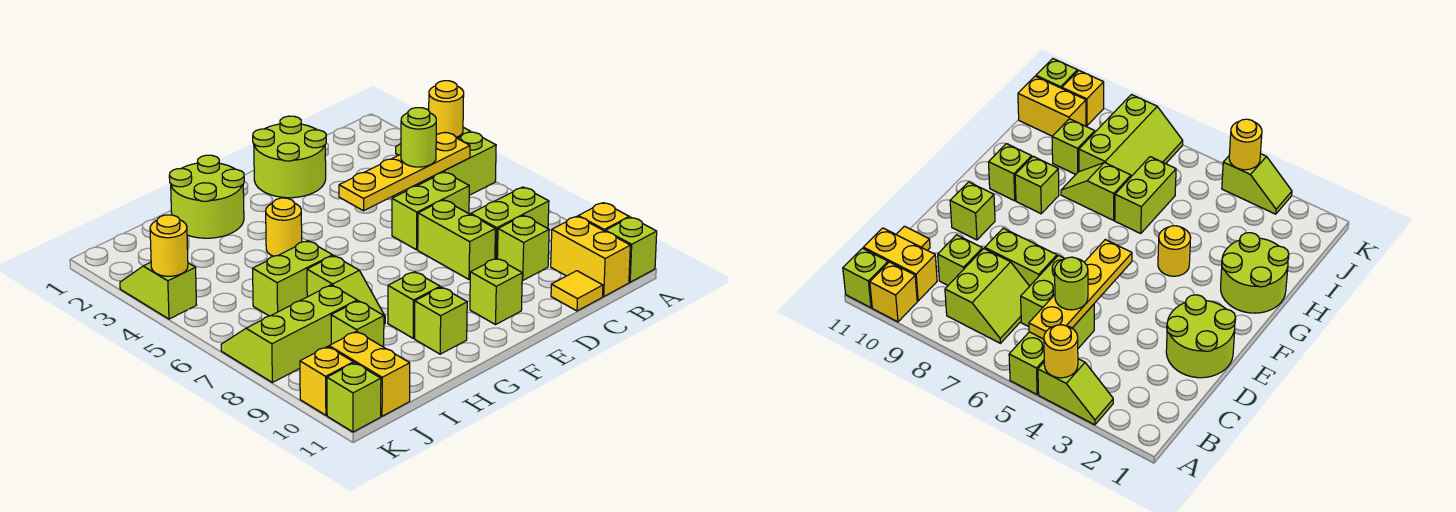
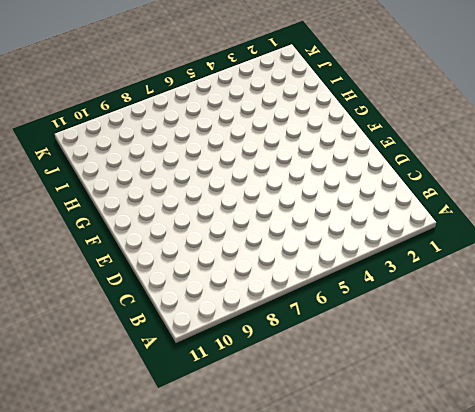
none -> lime slope A3:A4 level 1 top 4
none -> lime brick A5:C5 level 1
none -> yellow brick A10 level 1

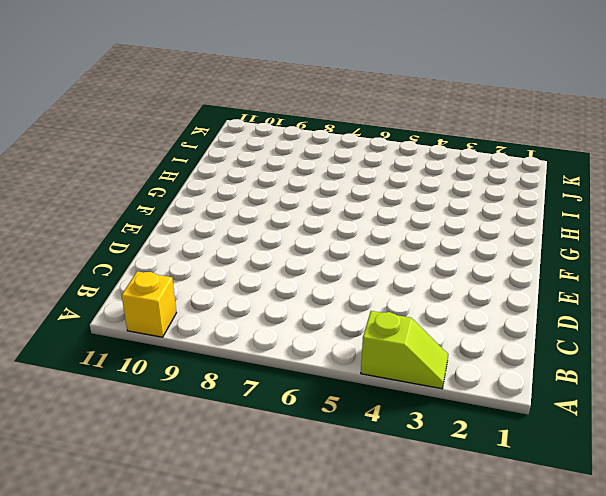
none -> lime brick A5:C5 level 1
none -> lime brick A11 level 1
none -> lime slope B7:C8 level 1 top 8

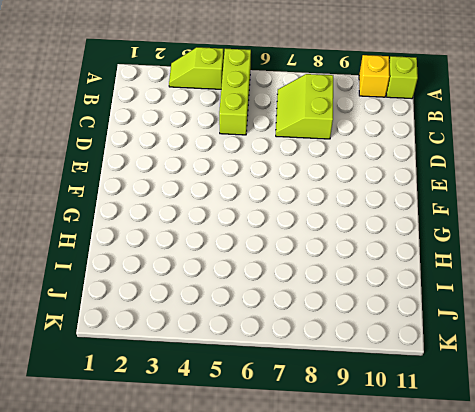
none -> yellow brick B10:B11 level 1
none -> lime brick C6:D6 level 1
none -> lime brick C9 level 1

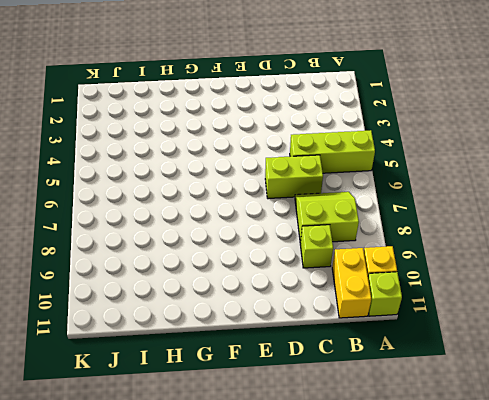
none -> lime slope A3:A4 level 1 top 4
none -> yellow tile C11 level 1
none -> lime round brick D1:E2 level 1

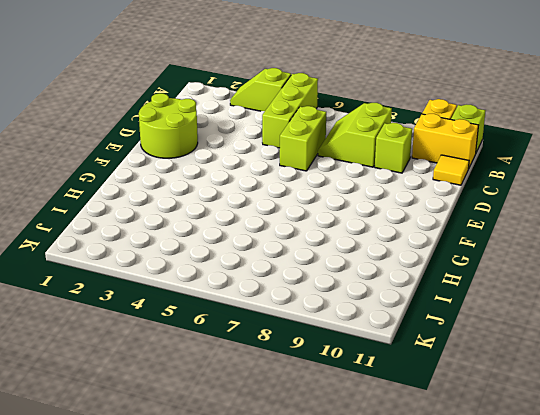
none -> lime brick D7:D8 level 1
none -> lime brick E10 level 1
none -> lime round brick G1:H2 level 1

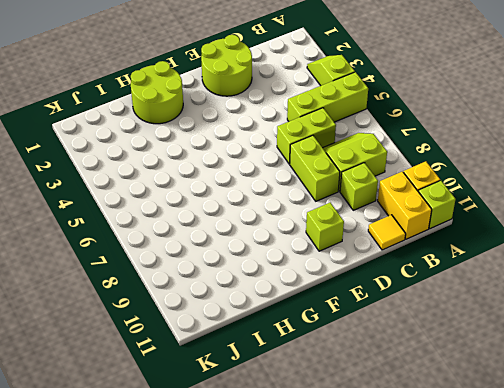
none -> yellow round brick G4 level 1
none -> lime brick G9 level 1
none -> lime brick G10 level 1

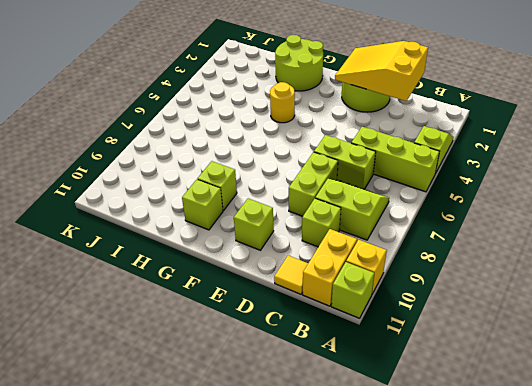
yellow slope C1:E2 level 2 top C -> none
none -> lime brick H6:I6 level 1
none -> lime slope H7:H8 level 1 top 7
none -> lime slope I7:K8 level 1 top 8

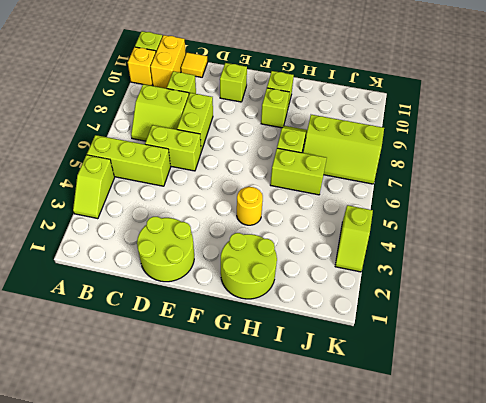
none -> lime brick I9 level 1
none -> yellow brick J10:J11 level 1
none -> yellow brick K10 level 1

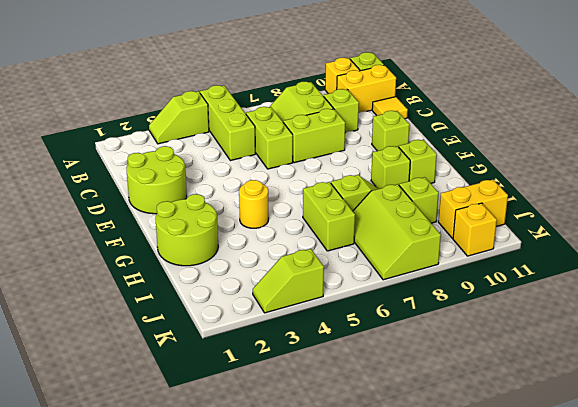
none -> lime brick K11 level 1
none -> yellow round brick A4 level 2
none -> yellow plate B5:E5 level 2

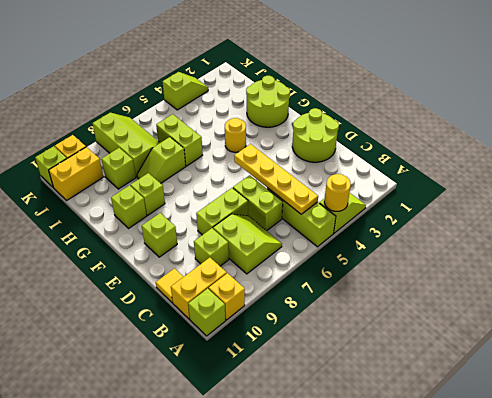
none -> yellow round brick K4 level 2
none -> lime round brick C5 level 3

